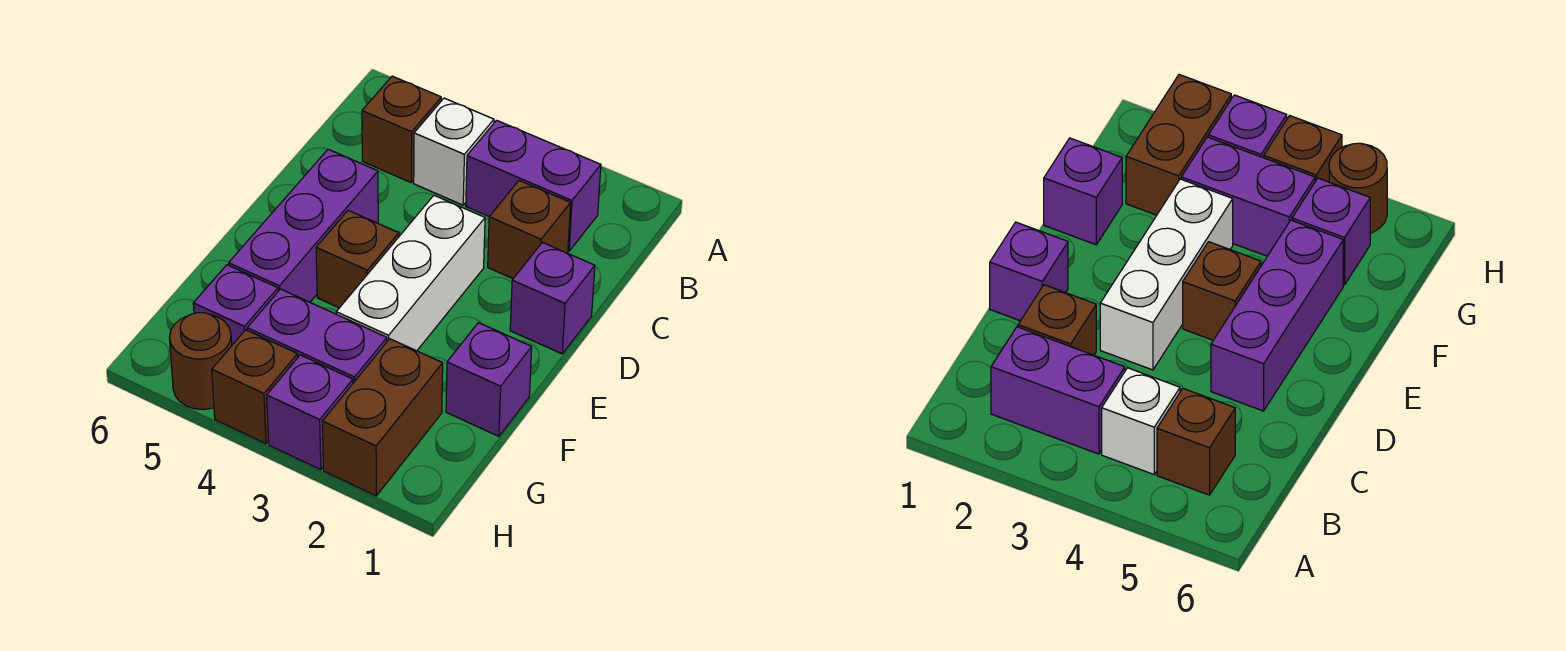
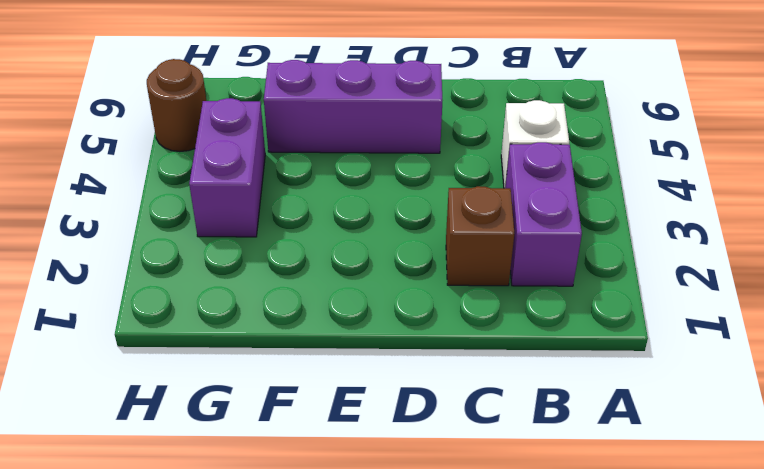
none -> brown brick B5 level 1
none -> purple brick D1 level 1
none -> white brick D3:F3 level 1

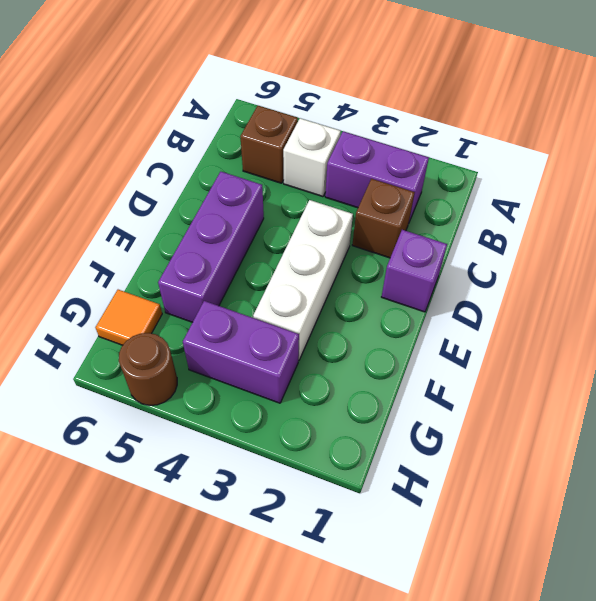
orange tile G6 level 1 -> none
none -> brown brick E4 level 1
none -> purple brick F1 level 1
none -> brown brick G2:H2 level 1

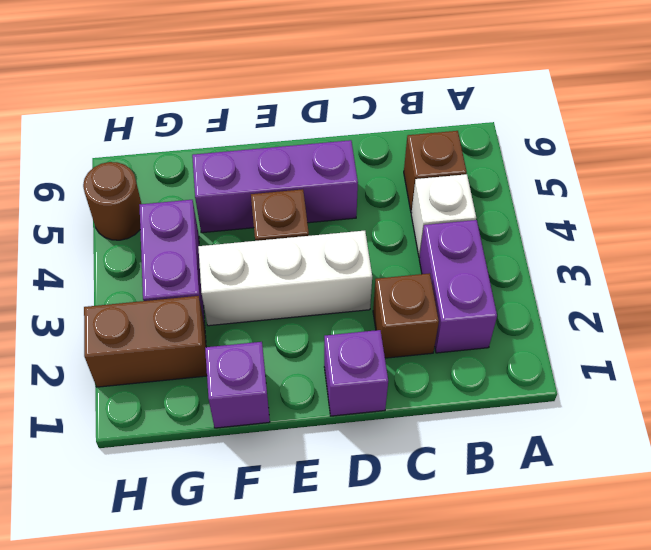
none -> purple brick G5 level 1
none -> purple brick H3 level 1
none -> brown brick H4 level 1

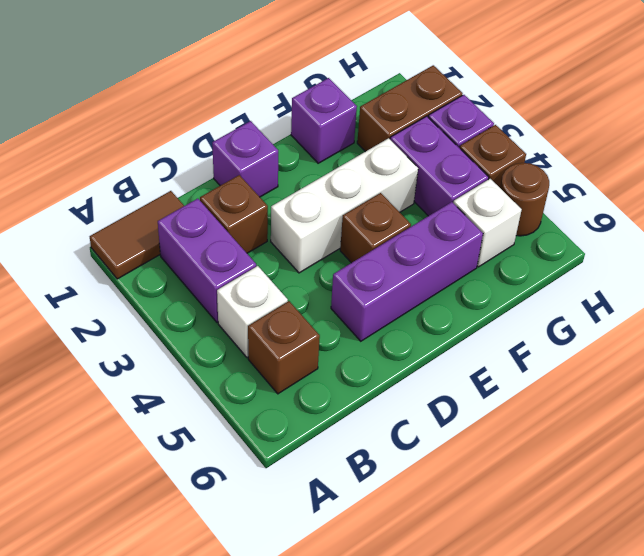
brown tile A1:B1 level 1 -> none
white brick G5 level 1 -> purple brick G5 level 1

